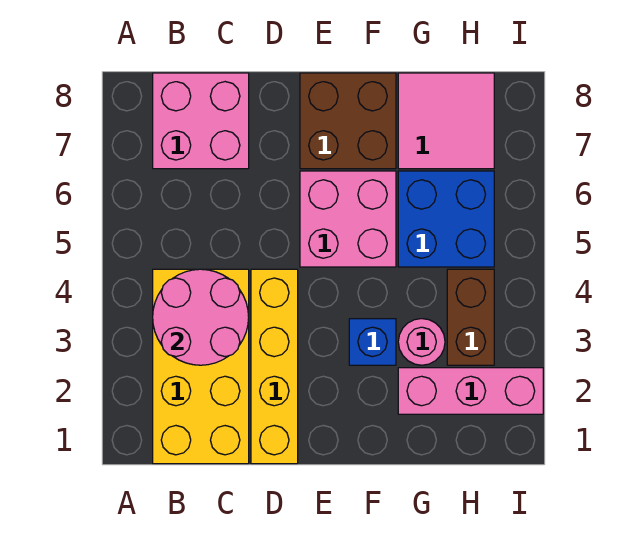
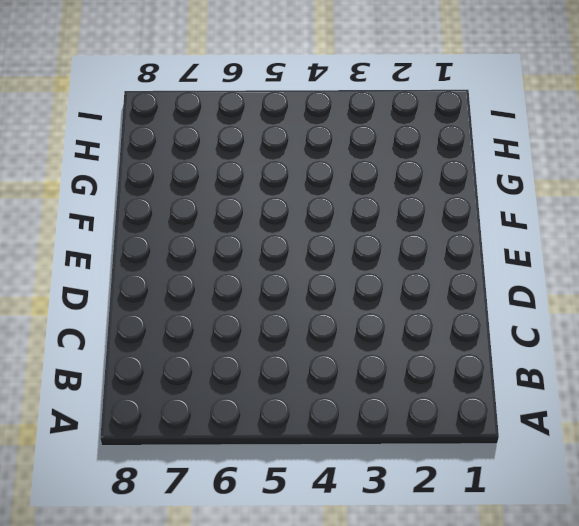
none -> yellow brick B1:C4 level 1
none -> pink brick B7:C8 level 1
none -> yellow brick D1:D4 level 1

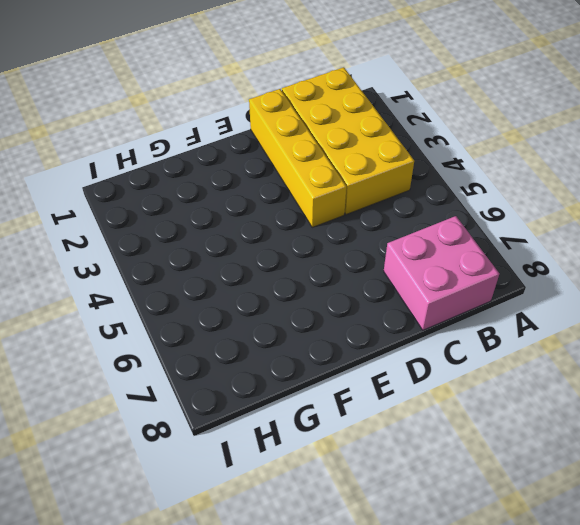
none -> pink brick E5:F6 level 1
none -> brown brick E7:F8 level 1
none -> blue brick F3 level 1

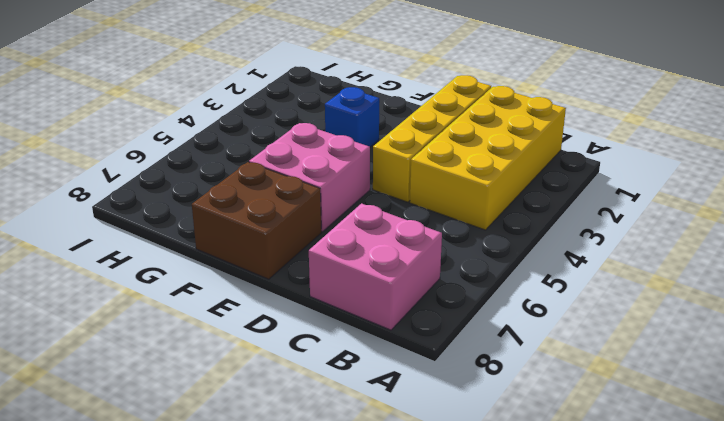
none -> pink brick G2:I2 level 1
none -> pink round brick G3 level 1
none -> blue brick G5:H6 level 1

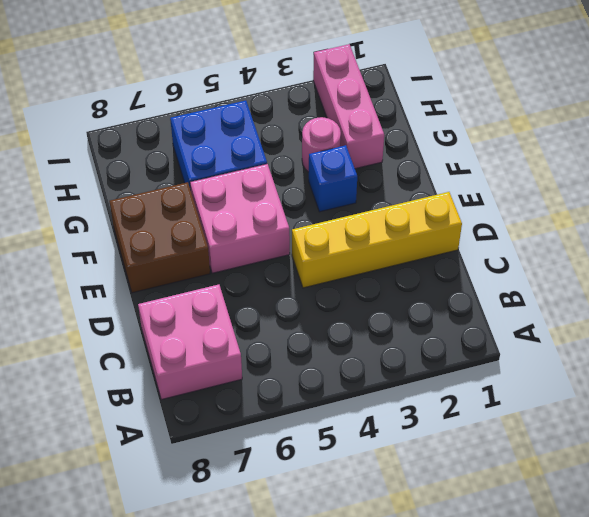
none -> yellow brick B1:C4 level 1
none -> pink tile G7:H8 level 1
none -> brown brick H3:H4 level 1

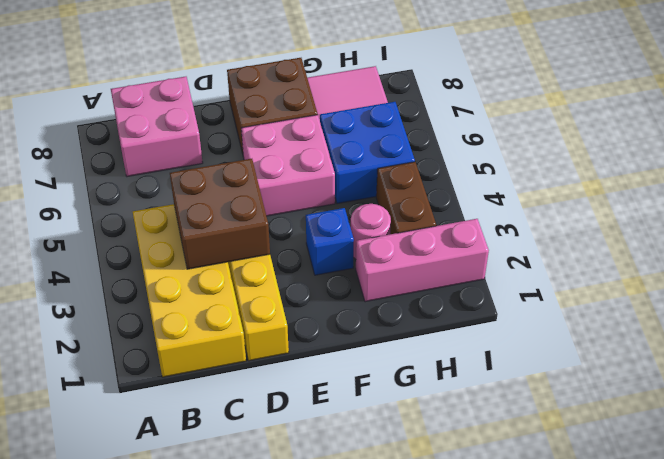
brown brick C3:D4 level 2 -> pink round brick B3:C4 level 2

